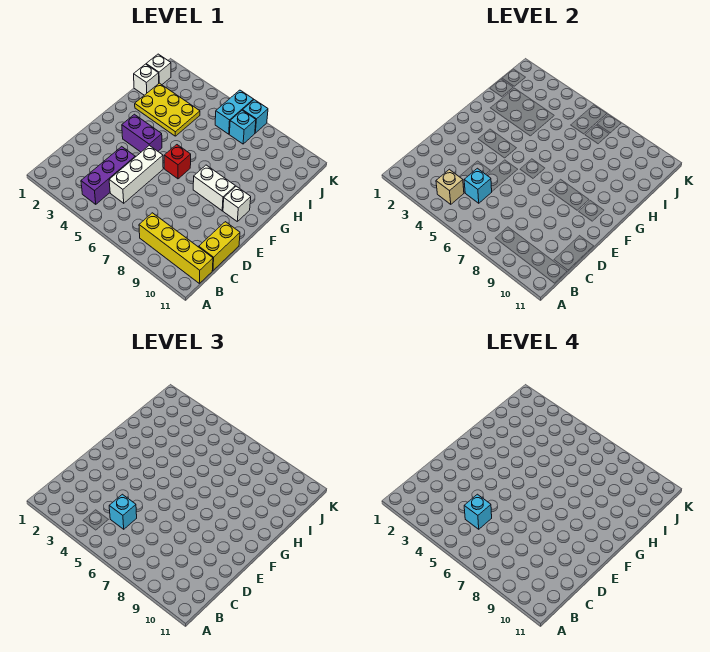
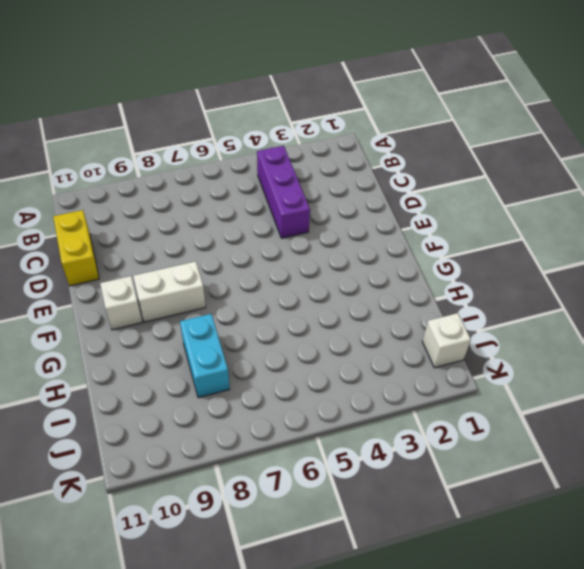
cyan brick H8:I8 level 1 -> cyan brick J6:K6 level 1
none -> yellow brick B8:B11 level 1
none -> white brick C5:E5 level 1
none -> purple brick F3:F4 level 1

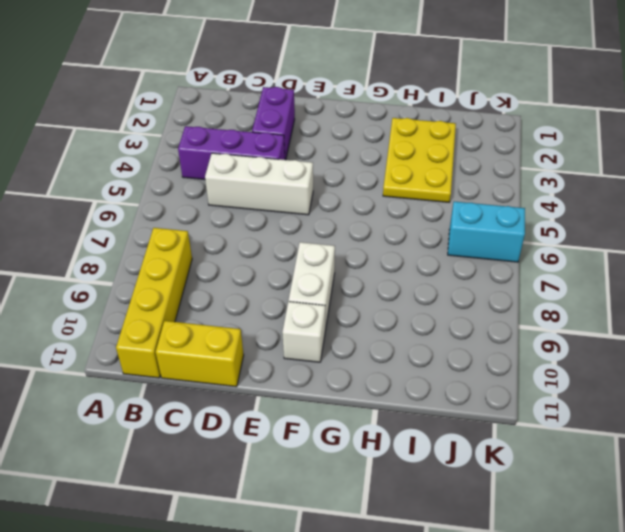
purple brick D2:D3 level 1 -> purple brick F3:F4 level 1
none -> red brick F6 level 1
none -> white brick I1 level 1
none -> white brick J1 level 1

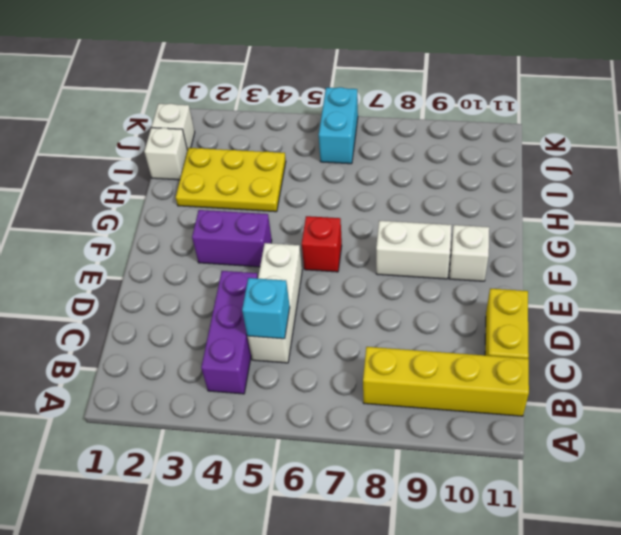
none -> cyan brick J7 level 1
none -> cyan brick K7 level 1
none -> tan brick B4 level 2

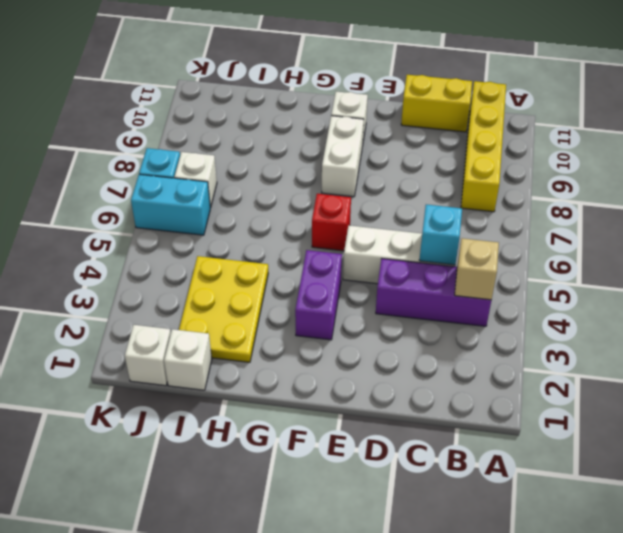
white brick J7 level 1 -> cyan brick J7 level 1
none -> cyan brick C5 level 3
none -> cyan brick C5 level 4

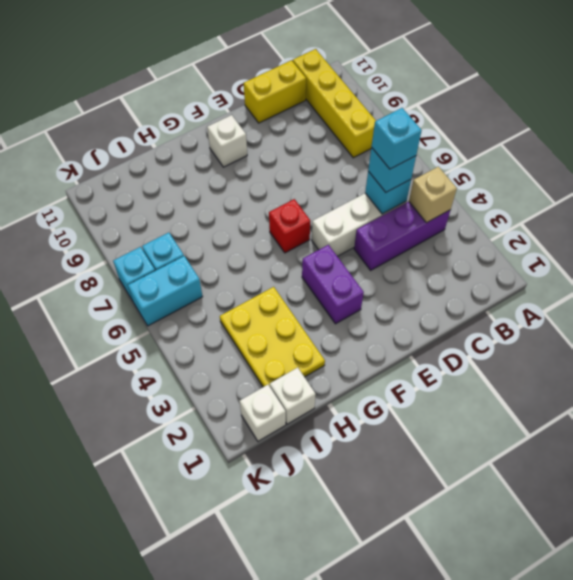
none -> white brick F8:F9 level 1

